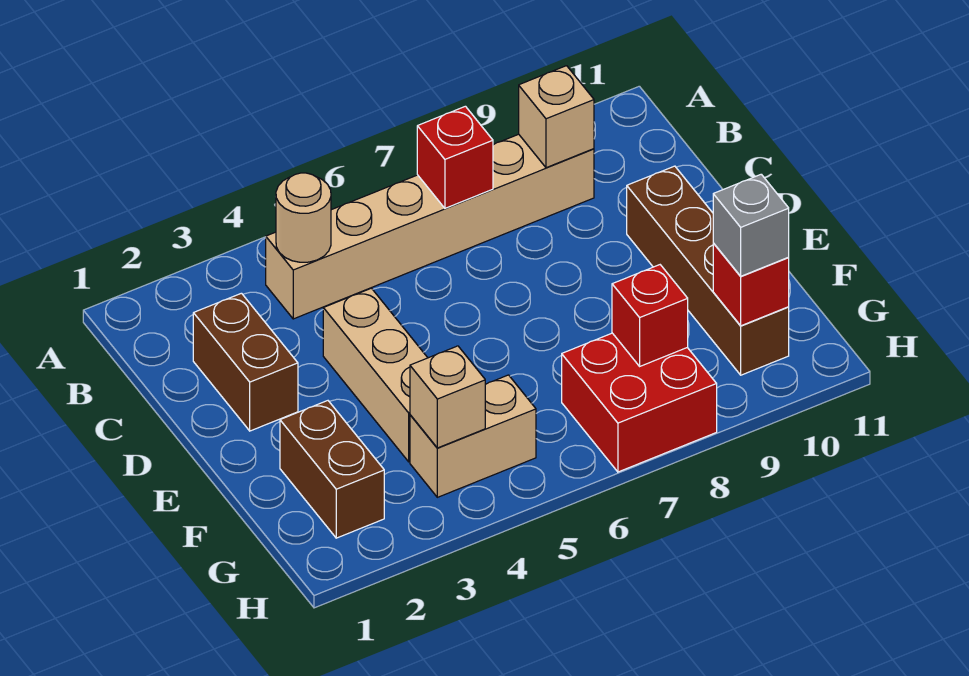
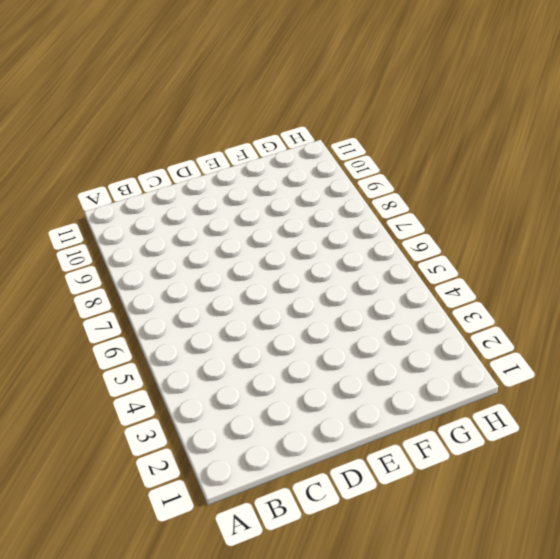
none -> tan brick B4:B9 level 1
none -> brown brick C2:D2 level 1
none -> tan brick D4:F4 level 1

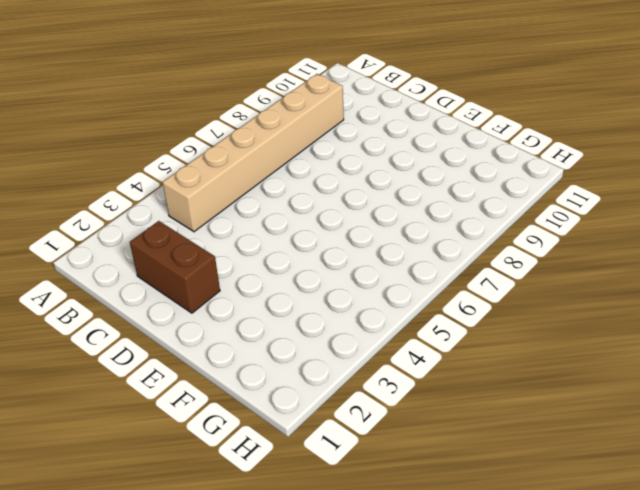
none -> tan brick D4:F4 level 1
none -> brown brick D10:G10 level 1
none -> brown brick F2:G2 level 1

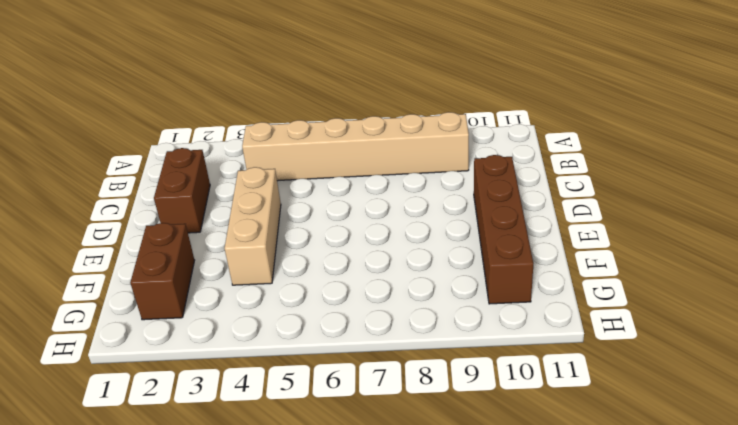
none -> tan brick G4:G5 level 1
none -> red brick G7:H8 level 1
none -> tan round brick B4 level 2

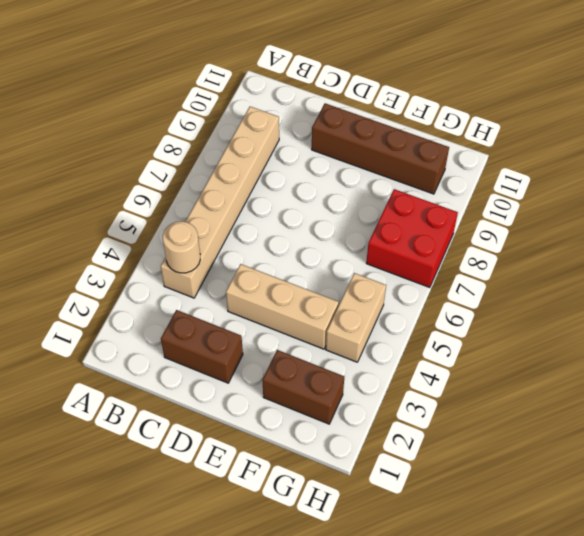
none -> red brick B7 level 2
none -> tan brick B9 level 2
none -> tan brick G4 level 2

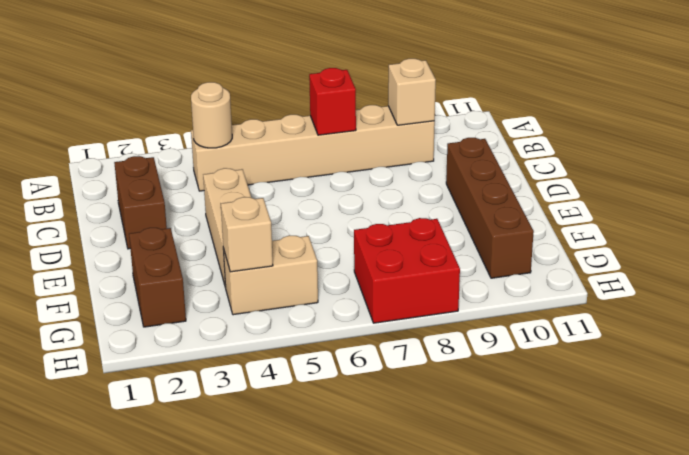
none -> red brick G8 level 2
none -> red brick G10 level 2
none -> grey brick G10 level 3

